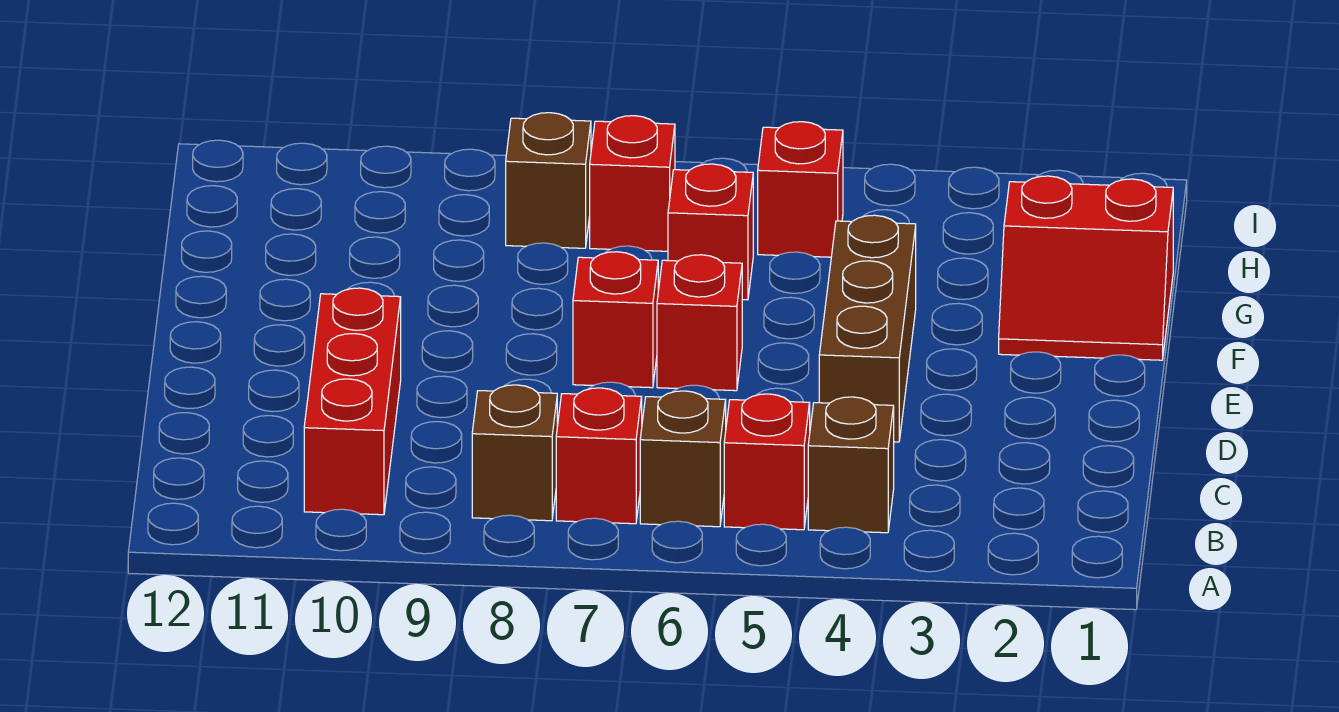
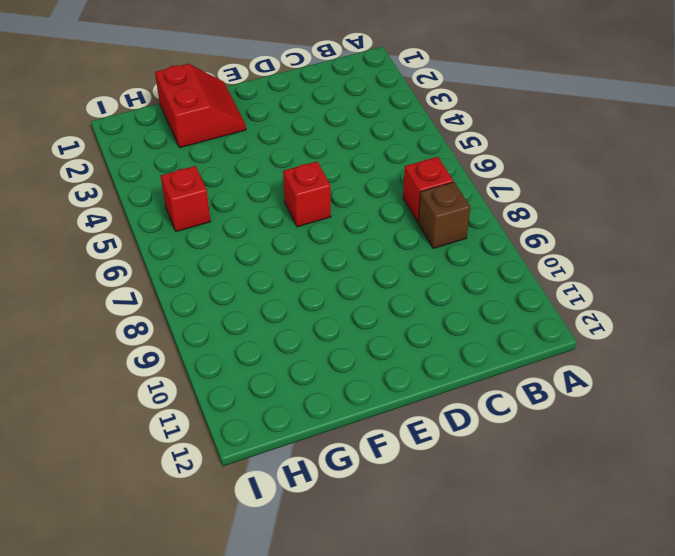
none -> brown brick B4 level 1
none -> red brick B5 level 1
none -> brown brick B6 level 1

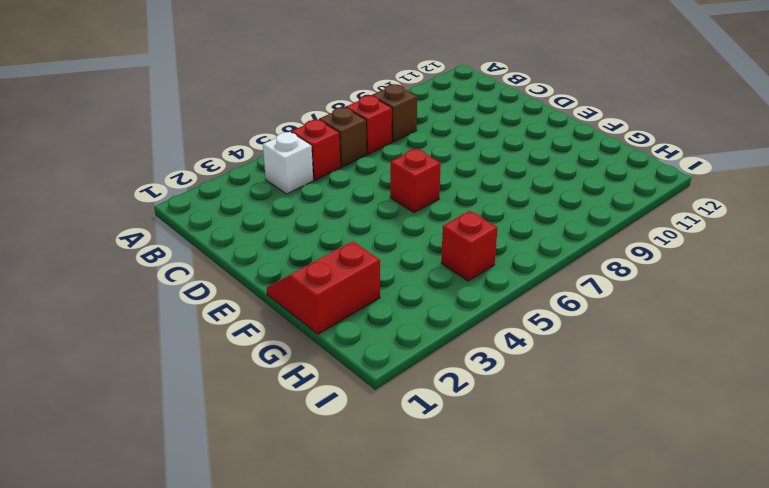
white brick B4 level 1 -> brown brick B4 level 1
none -> red brick B10:D10 level 1
none -> brown brick D4:F4 level 1
none -> red brick E7 level 1

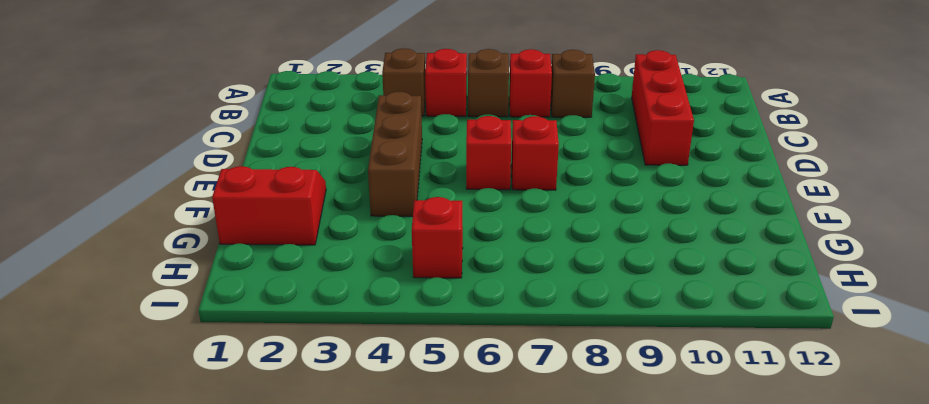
none -> red brick G6 level 1
none -> red brick H7 level 1
none -> brown brick H8 level 1

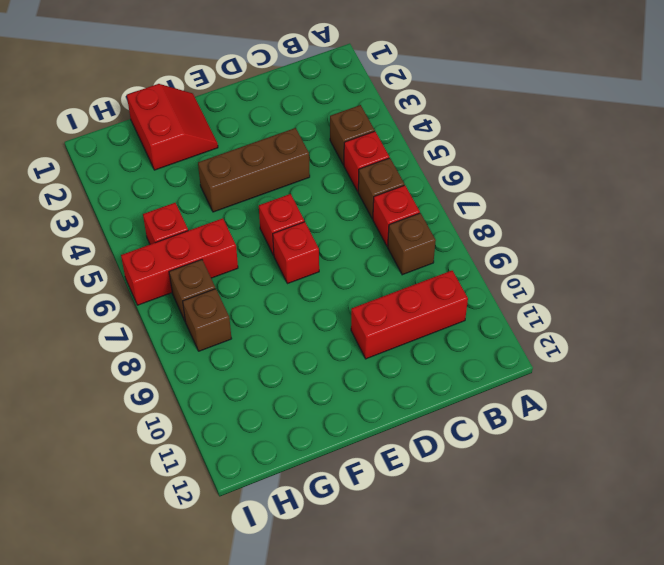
red brick G6:I6 level 1 -> red brick G6 level 1
brown brick H7 level 1 -> red brick H7 level 1

